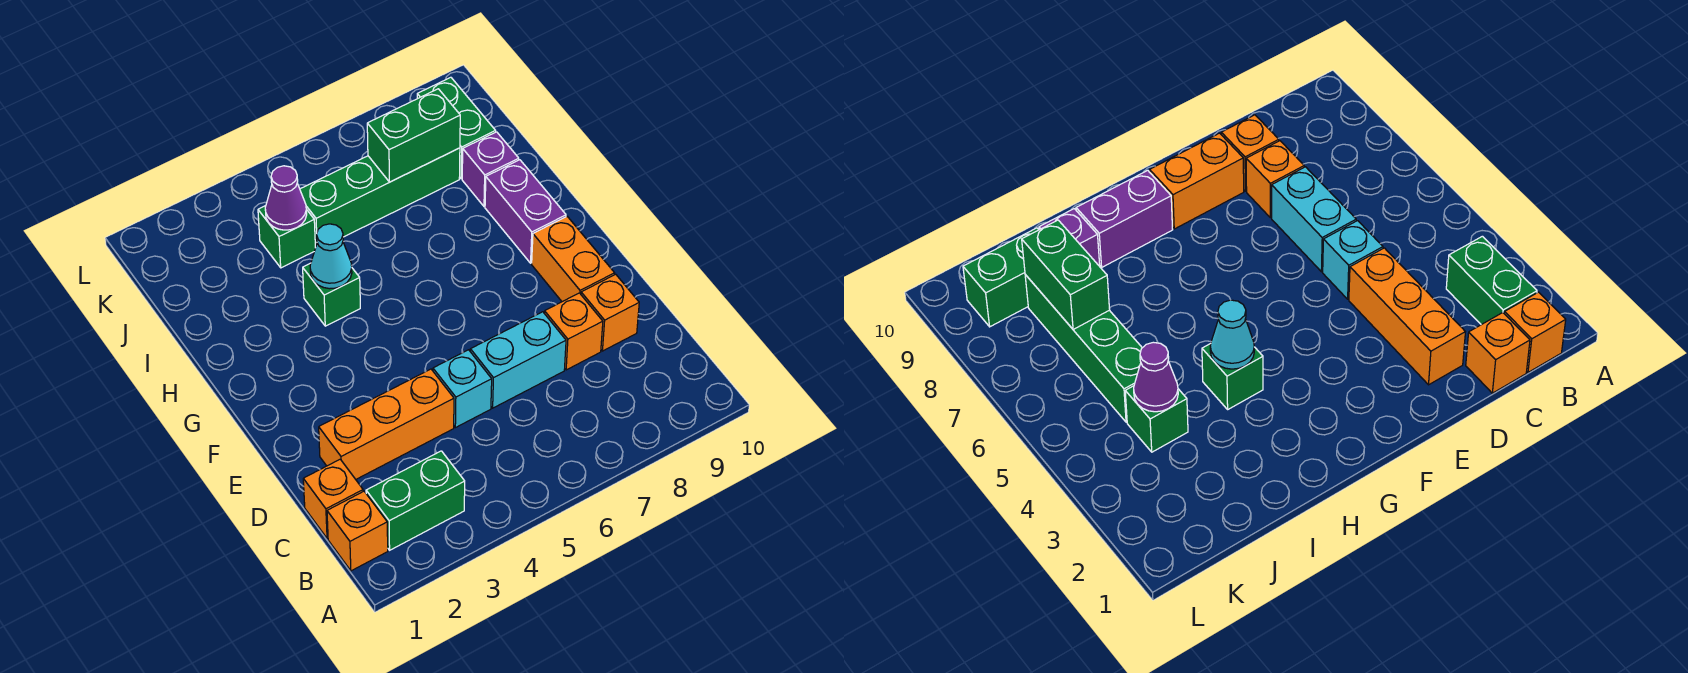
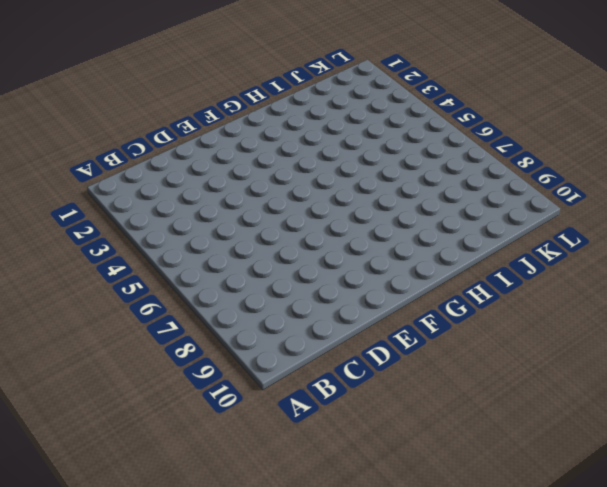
none -> orange brick B1 level 1
none -> green brick B2:B3 level 1
none -> orange brick C1 level 1

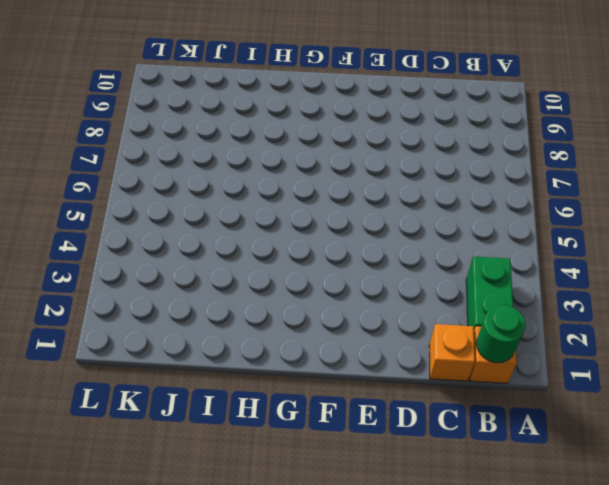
green round brick B1 level 2 -> none
none -> orange brick D2:D4 level 1
none -> cyan brick D5 level 1
none -> cyan brick D6:D7 level 1

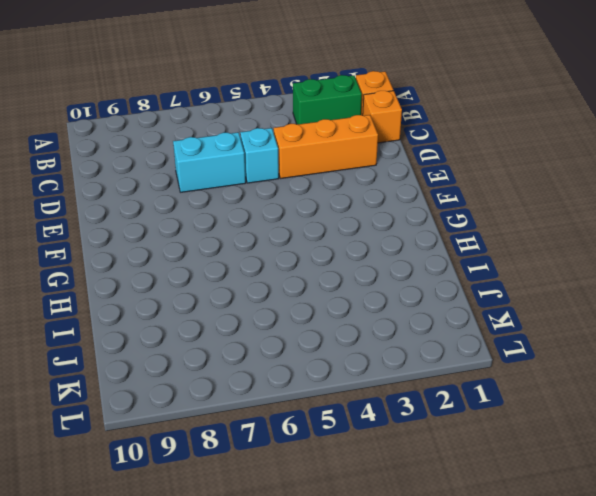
none -> orange brick D8 level 1
none -> orange brick D9 level 1
none -> orange brick E9:F9 level 1

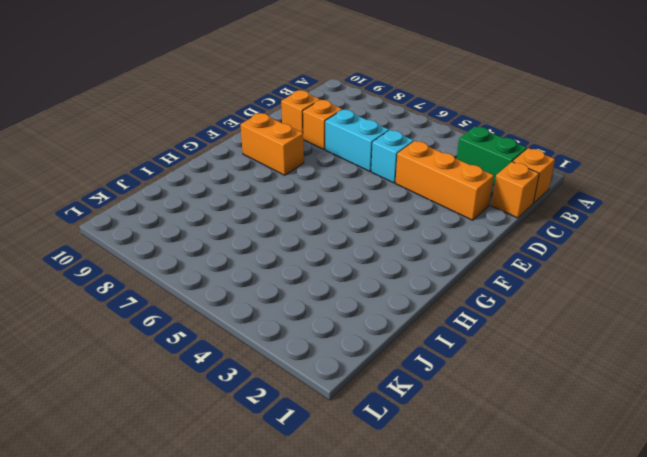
orange brick F8:F9 level 1 -> orange brick E9:F9 level 1
none -> purple brick G9:H9 level 1
none -> green brick H4 level 1
none -> purple brick I9 level 1

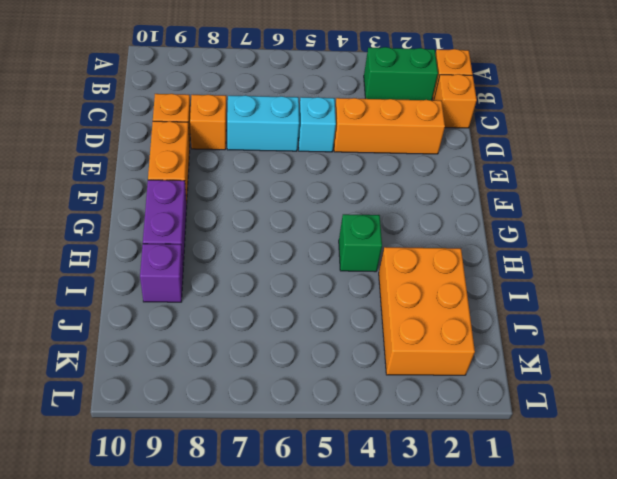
orange brick I2:K3 level 1 -> none
none -> green brick J4 level 1
none -> green brick J5:J8 level 1
none -> green brick J9:K9 level 1

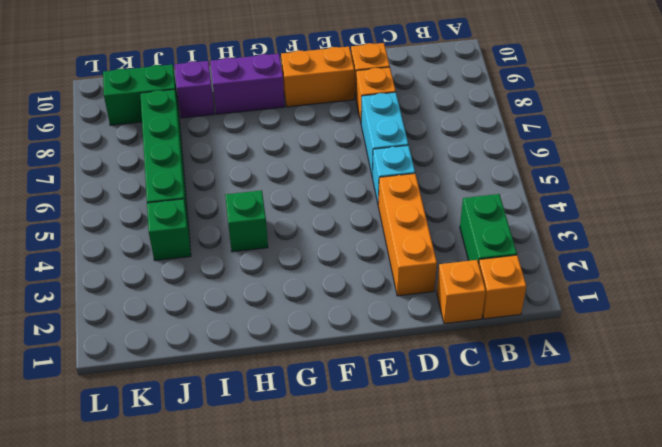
none -> cyan cone H4 level 2
none -> purple cone J4 level 2
none -> green brick J7:J8 level 2

